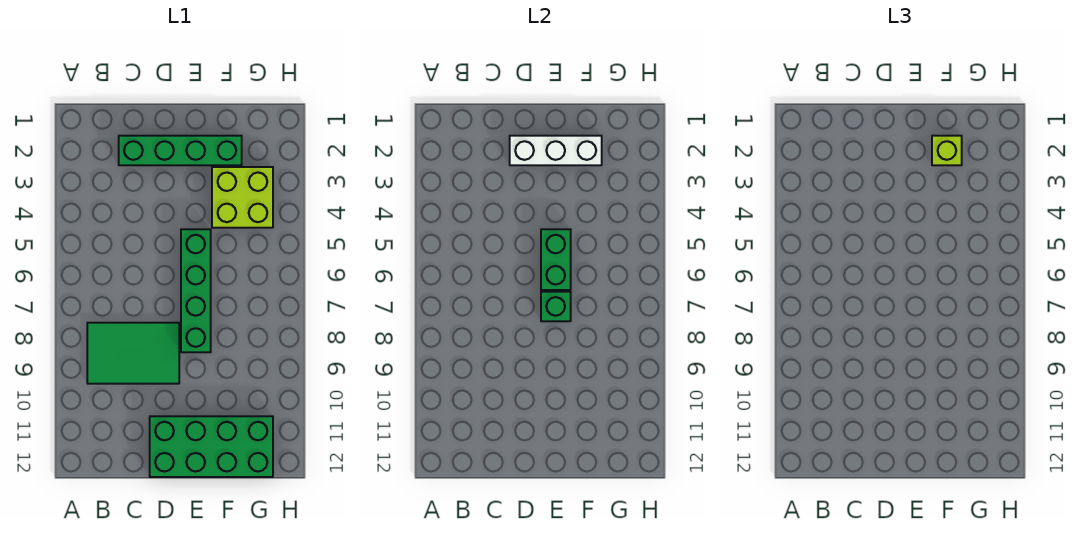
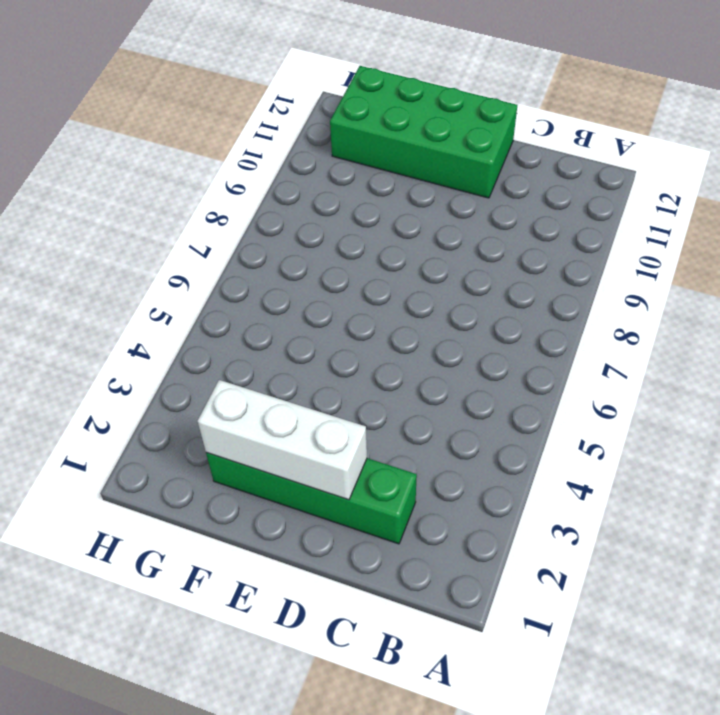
none -> green tile B8:D9 level 1
none -> green brick E5:E8 level 1

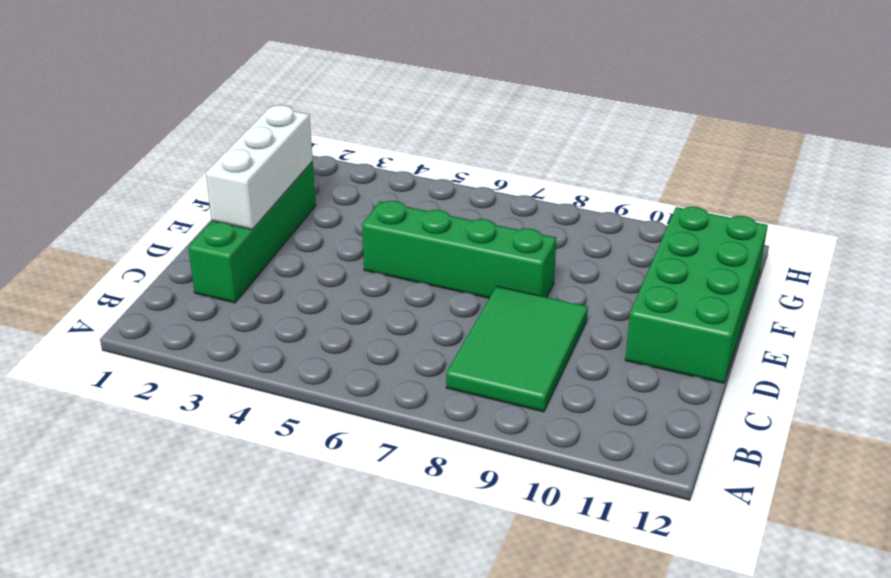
none -> lime brick F3:G4 level 1
none -> green brick E5:E6 level 2

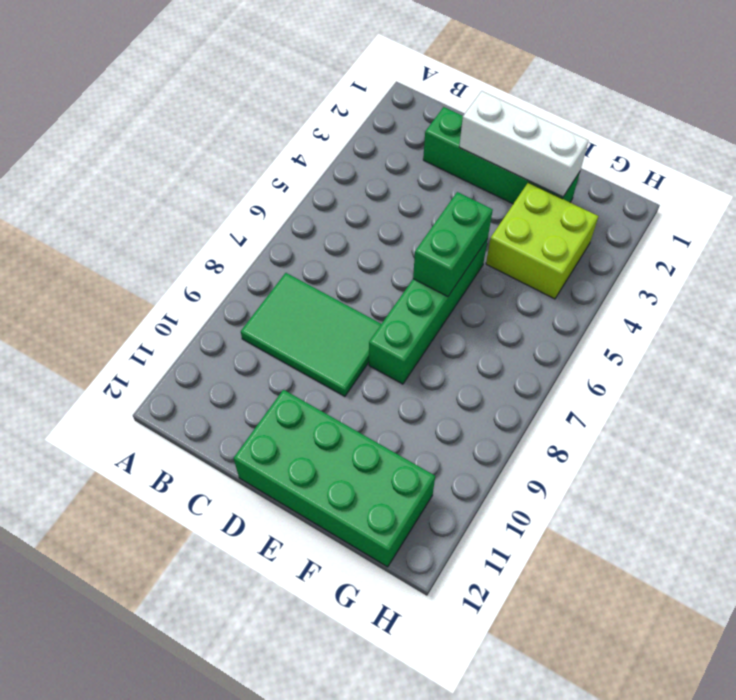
none -> green brick E7 level 2
none -> lime brick F2 level 3

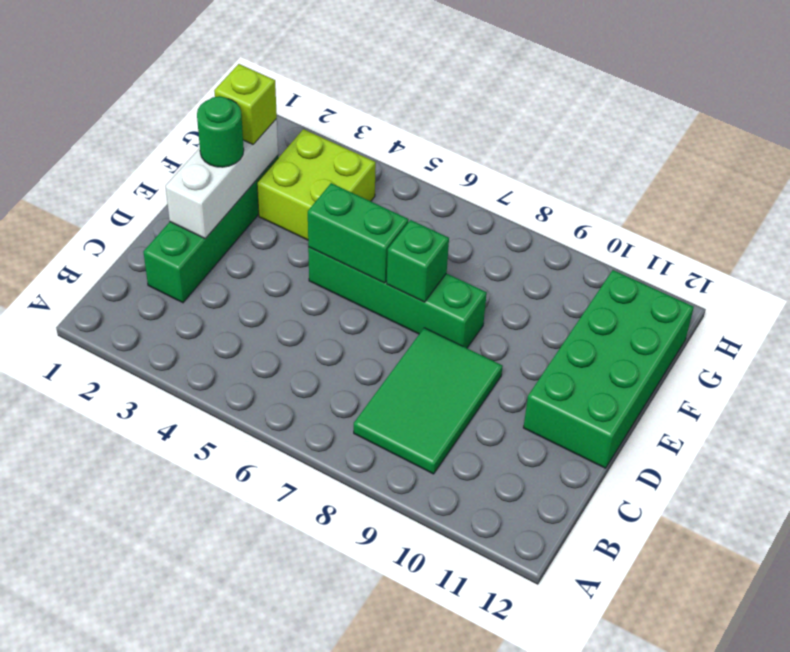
green round brick E2 level 3 -> none

